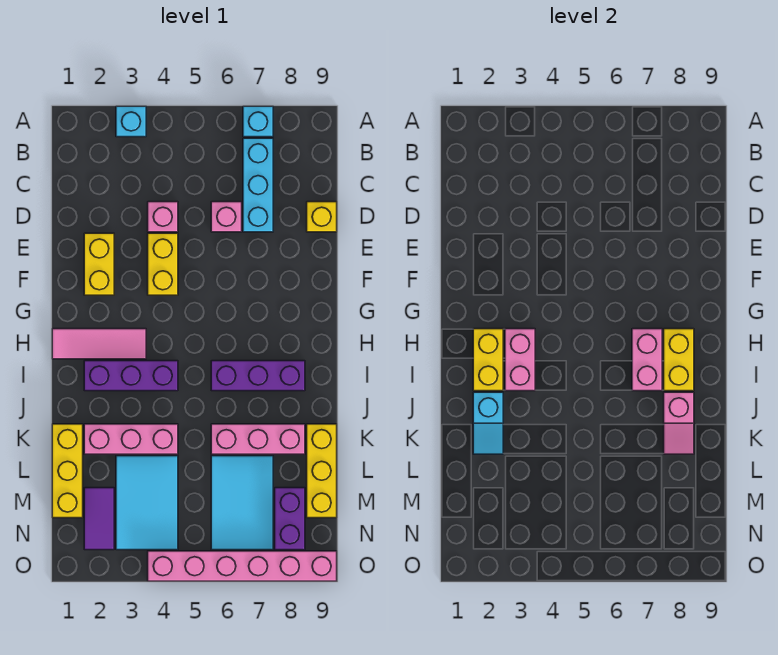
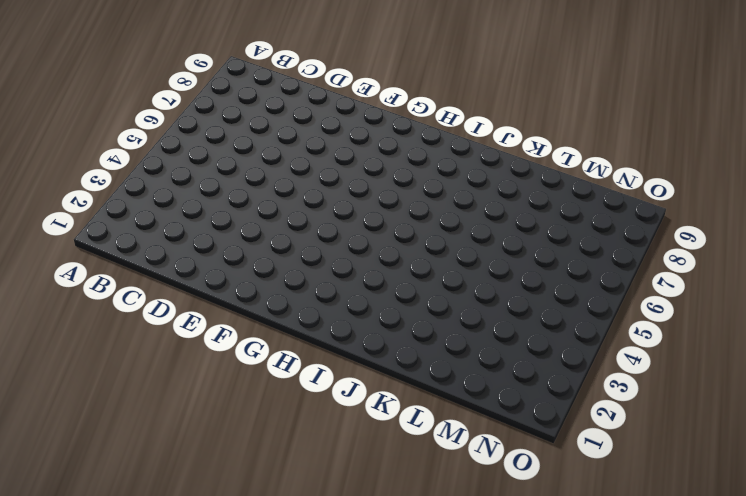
none -> cyan brick A3 level 1
none -> cyan brick A7 level 1
none -> cyan brick B7:D7 level 1

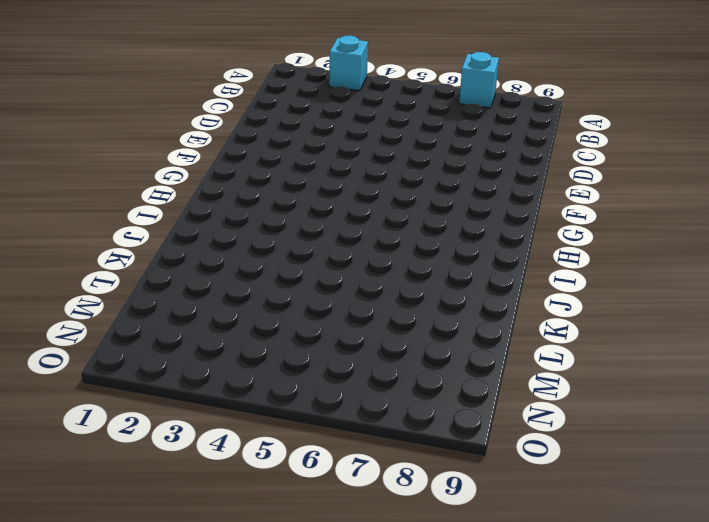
none -> cyan brick B7:D7 level 1
none -> pink brick D4 level 1
none -> pink brick D6 level 1

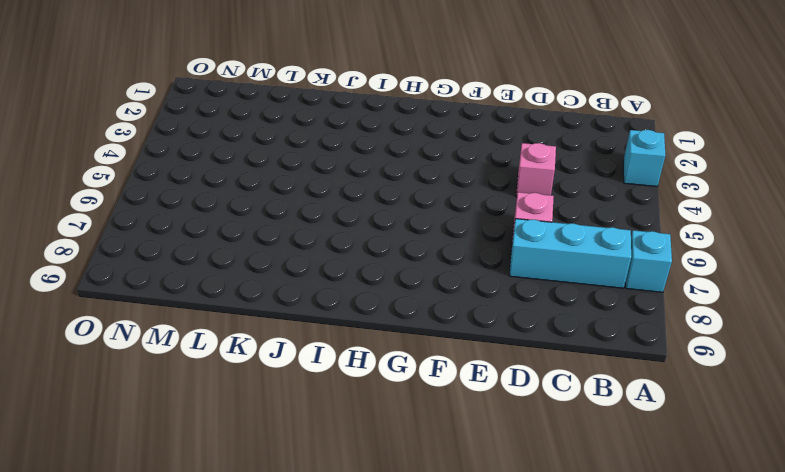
none -> yellow brick D9 level 1
none -> yellow brick E2:F2 level 1
none -> yellow brick E4:F4 level 1

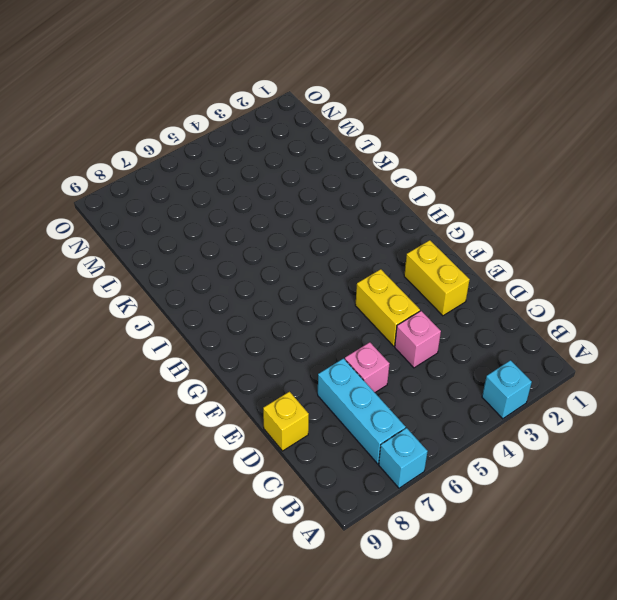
none -> pink tile H1:H3 level 1
none -> purple brick I2:I4 level 1
none -> purple brick I6:I8 level 1

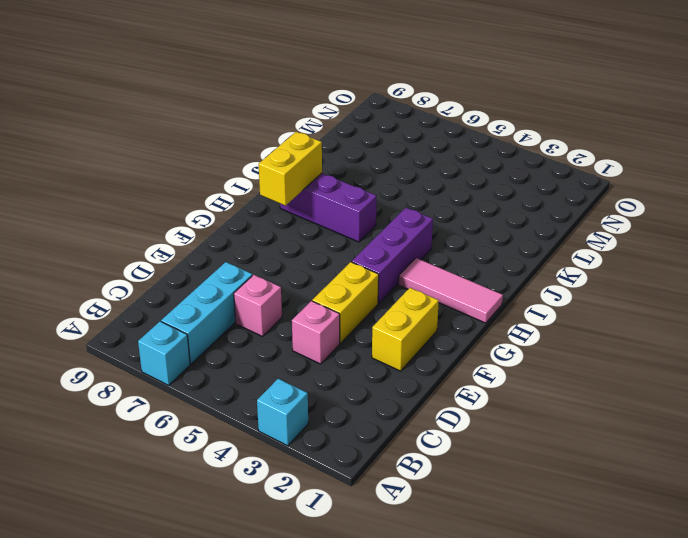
purple brick G4:I4 level 1 -> purple brick I2:I4 level 1
none -> yellow brick D9 level 1
none -> yellow brick K1:M1 level 1
none -> pink brick K2:K4 level 1

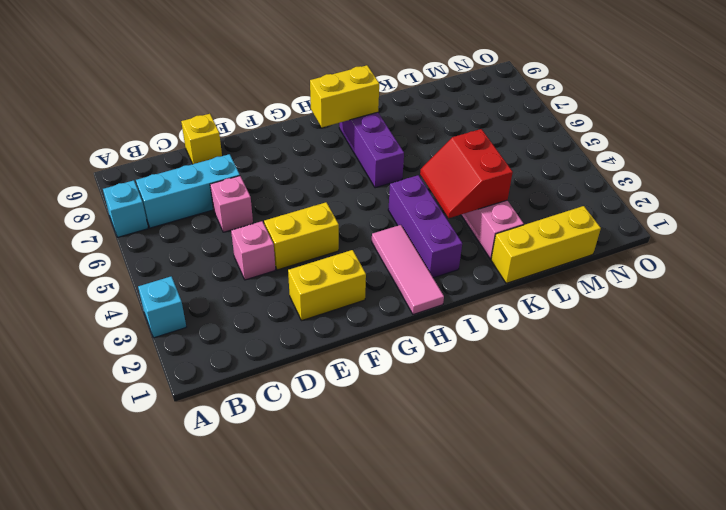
red slope J3:K4 level 2 top K -> none
none -> pink brick K6:K8 level 1
none -> yellow brick K9:M9 level 1
none -> cyan tile L3:N4 level 1

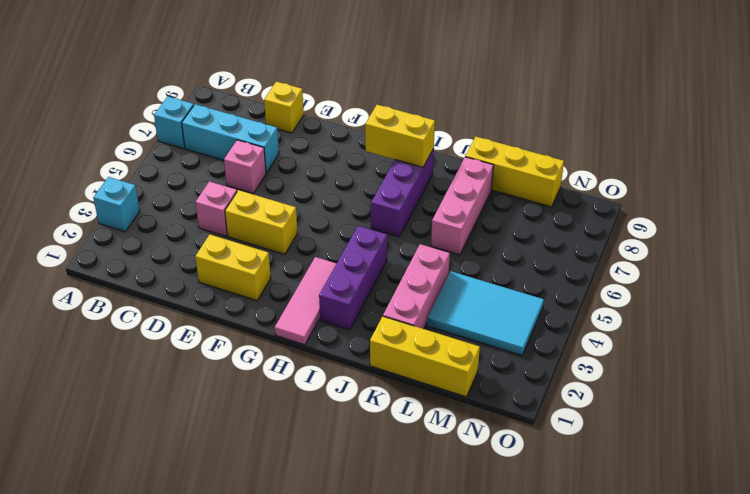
none -> cyan tile L6:N7 level 1
none -> purple tile M2:N2 level 1
none -> purple brick M8:N8 level 1

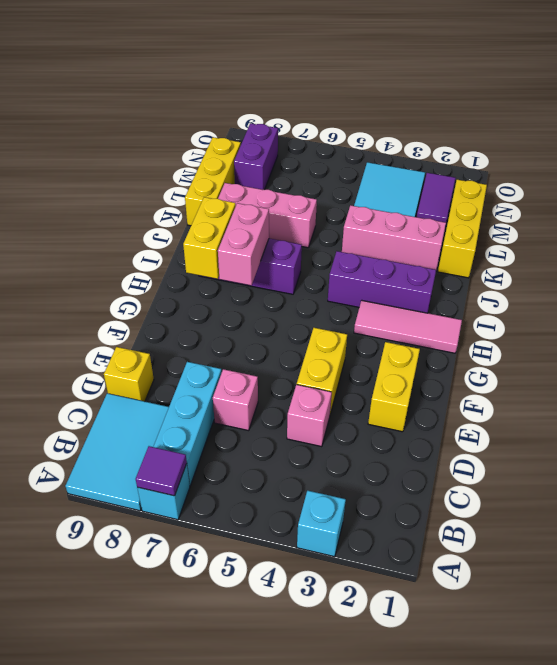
purple tile A7 level 2 -> none
cyan tile A8:C9 level 1 -> cyan tile L6:N7 level 1
none -> pink brick O4:O9 level 1
none -> yellow brick H2:I2 level 2
none -> pink brick H3:I3 level 2

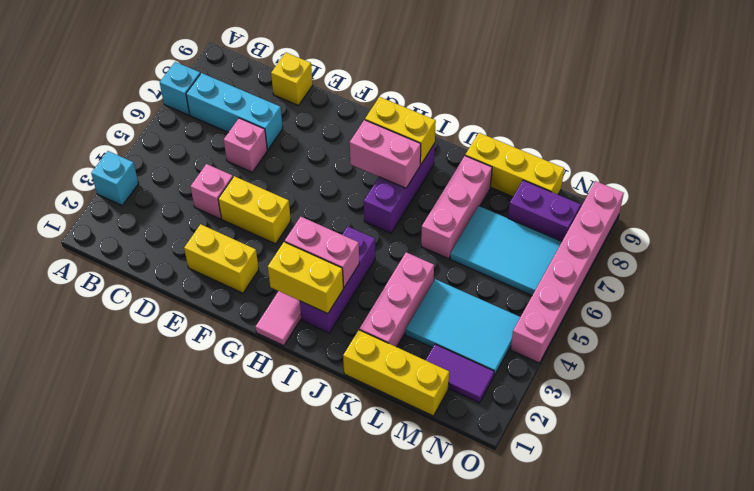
none -> cyan slope J2:K2 level 2 top J
none -> pink slope J8:K8 level 2 top J

